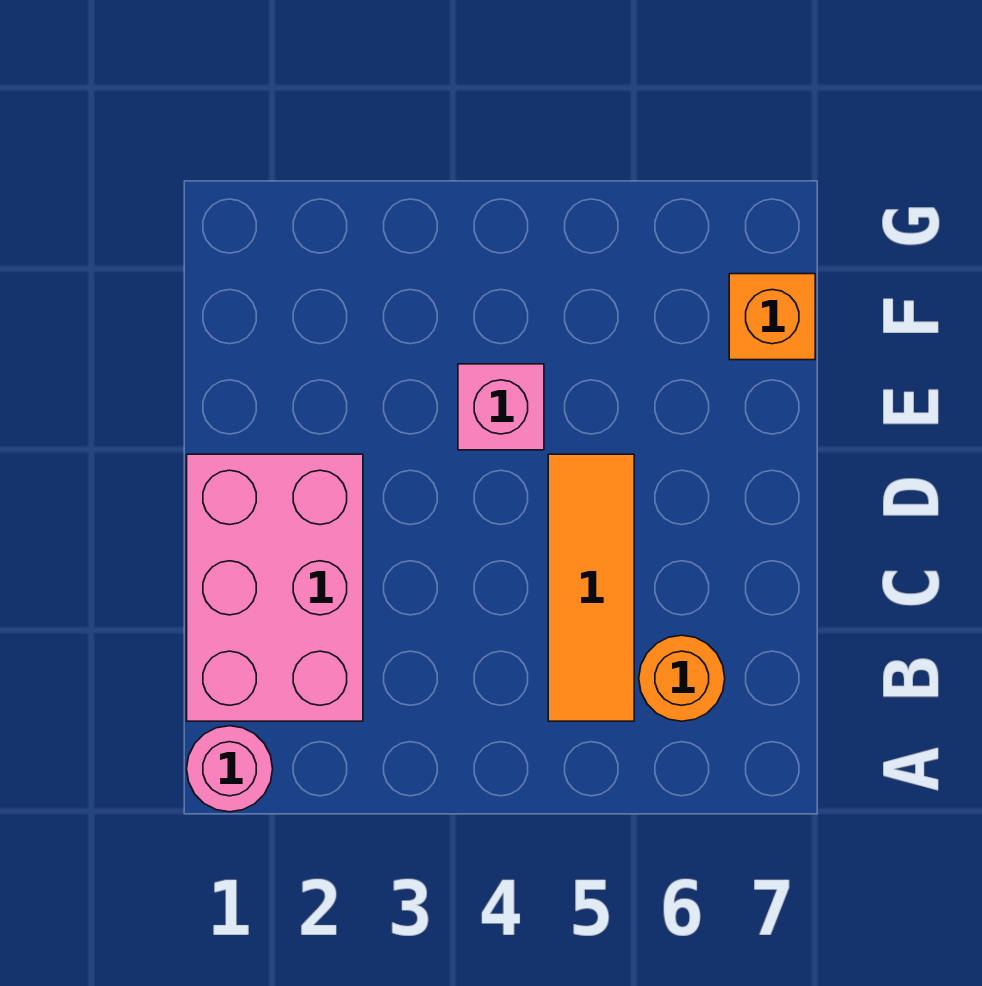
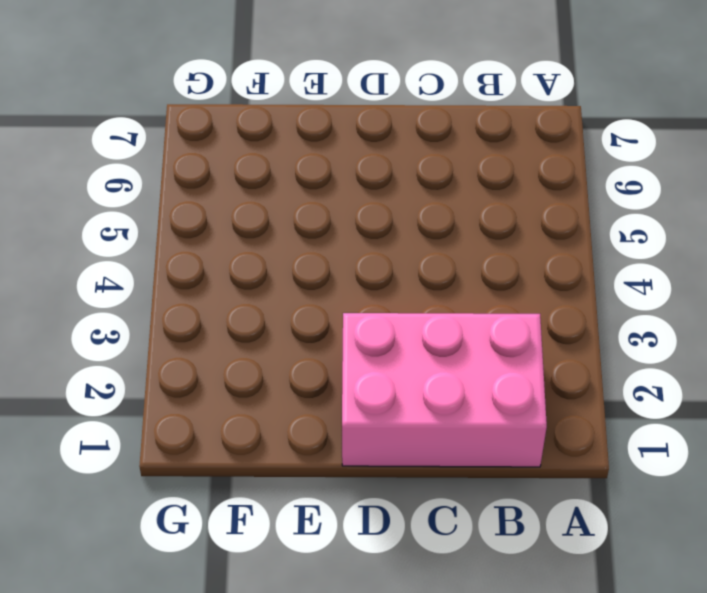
none -> pink round brick A1 level 1
none -> orange tile B5:D5 level 1

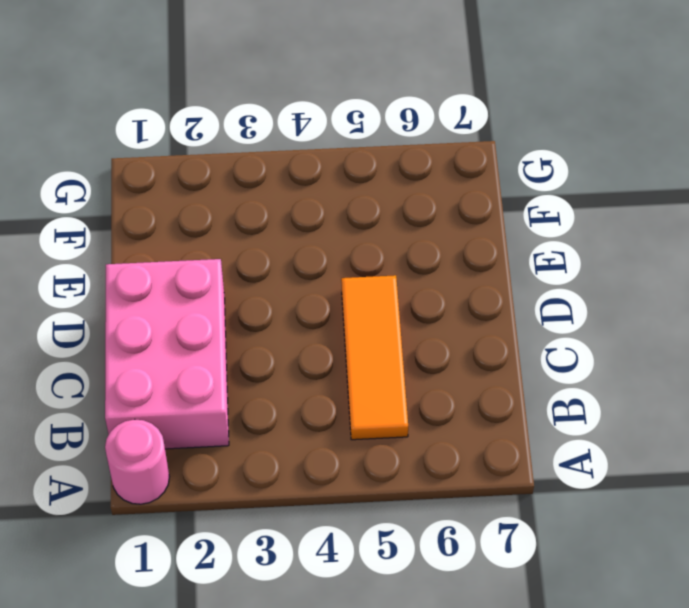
none -> orange round brick B6 level 1
none -> pink brick E4 level 1

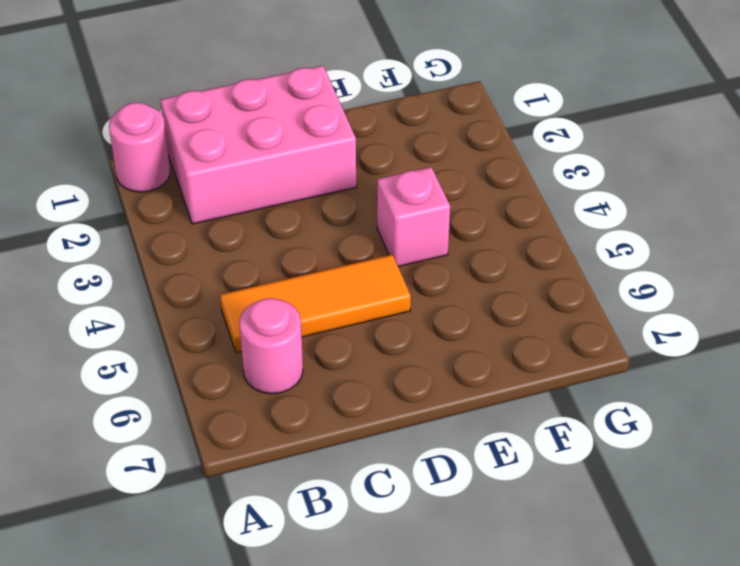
pink round brick B6 level 1 -> orange round brick B6 level 1
none -> orange brick F7 level 1

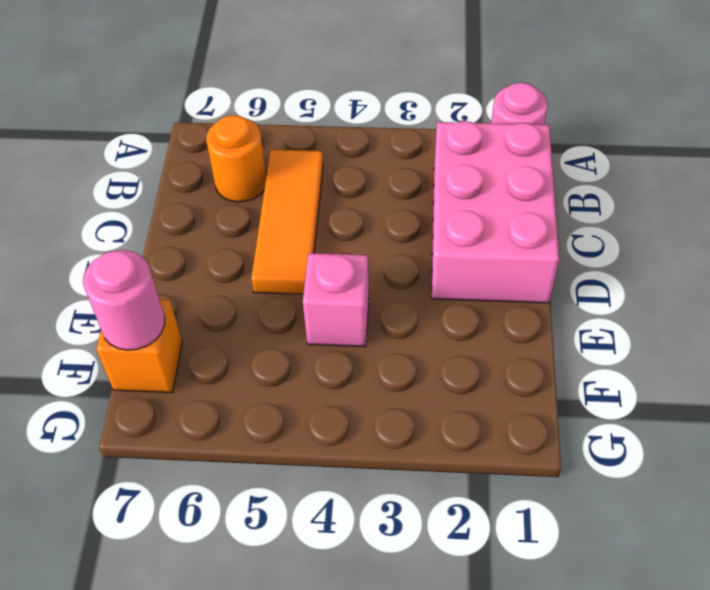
pink round brick F7 level 2 -> none

